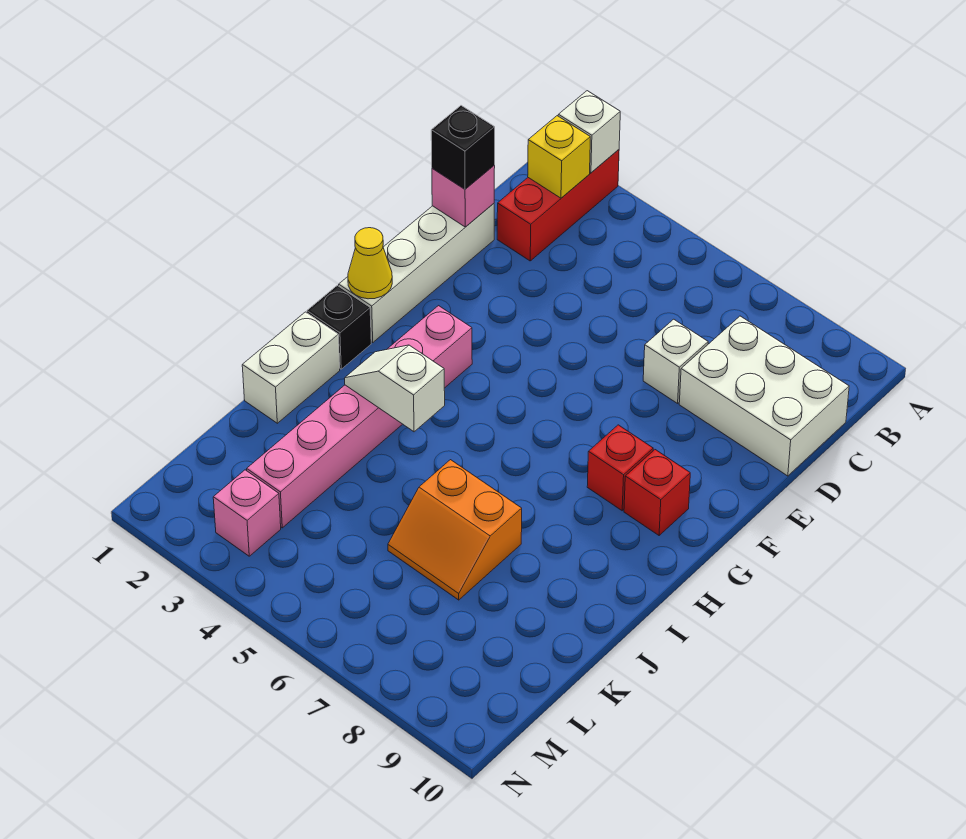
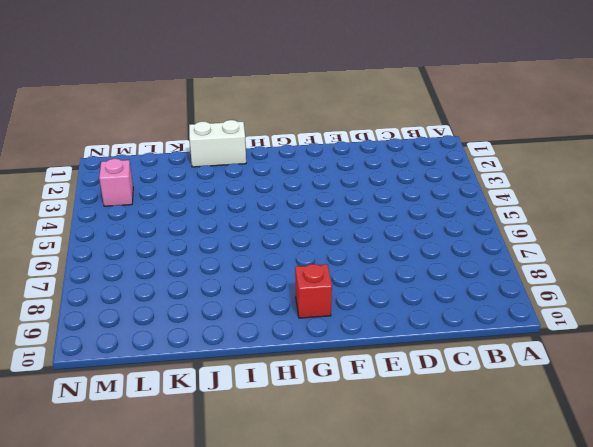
none -> red brick A2:C2 level 1
none -> white brick C8:D10 level 1
none -> white brick D1:G1 level 1

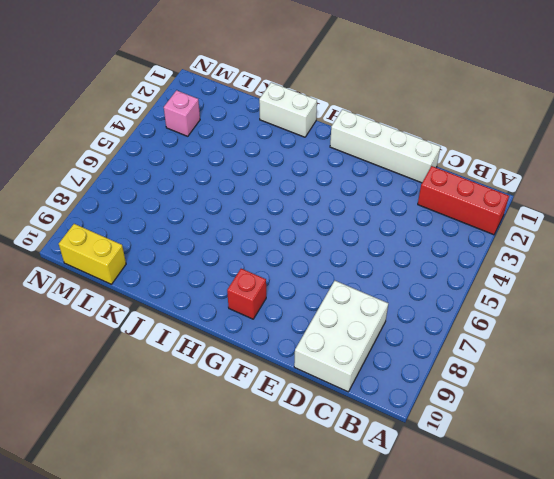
yellow brick L10:M10 level 1 -> none
none -> white brick D7 level 1
none -> pink brick G3:L3 level 1
none -> red brick G8 level 1

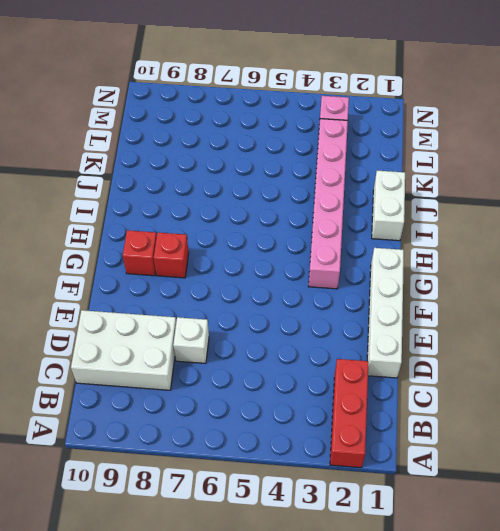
none -> black brick H1 level 1
none -> orange slope J6:K7 level 1 top J
none -> white brick A2 level 2

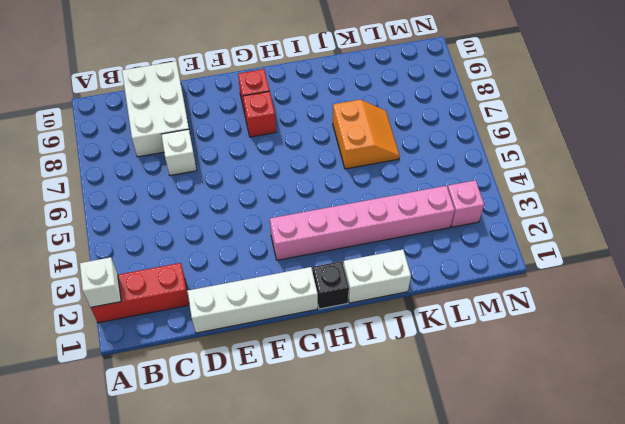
none -> yellow brick B2 level 2
none -> pink brick D1 level 2
none -> yellow cone G1 level 2

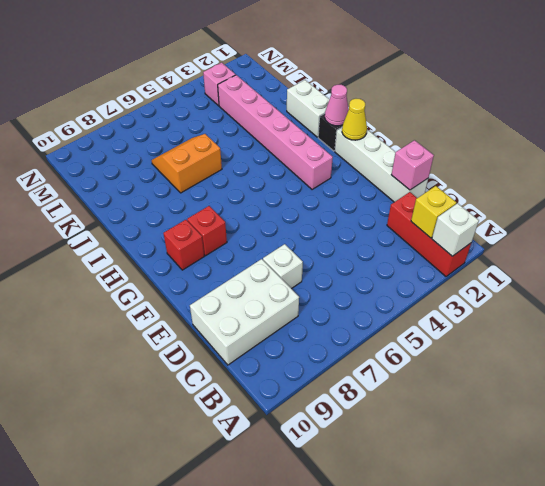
pink cone H1 level 2 -> none
none -> white slope I3:I4 level 2 top 4
none -> black brick D1 level 3

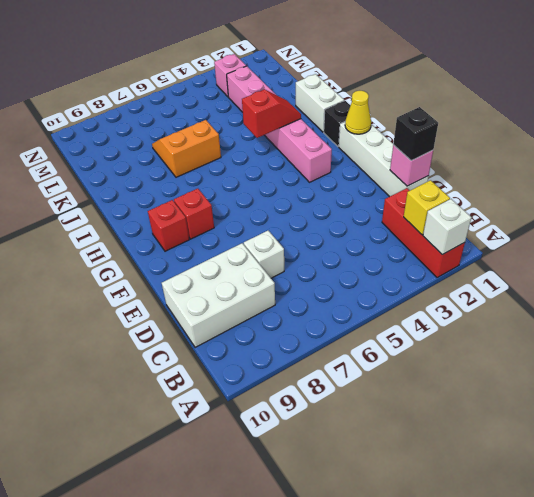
red slope I3:I4 level 2 top 4 -> white slope I3:I4 level 2 top 4

